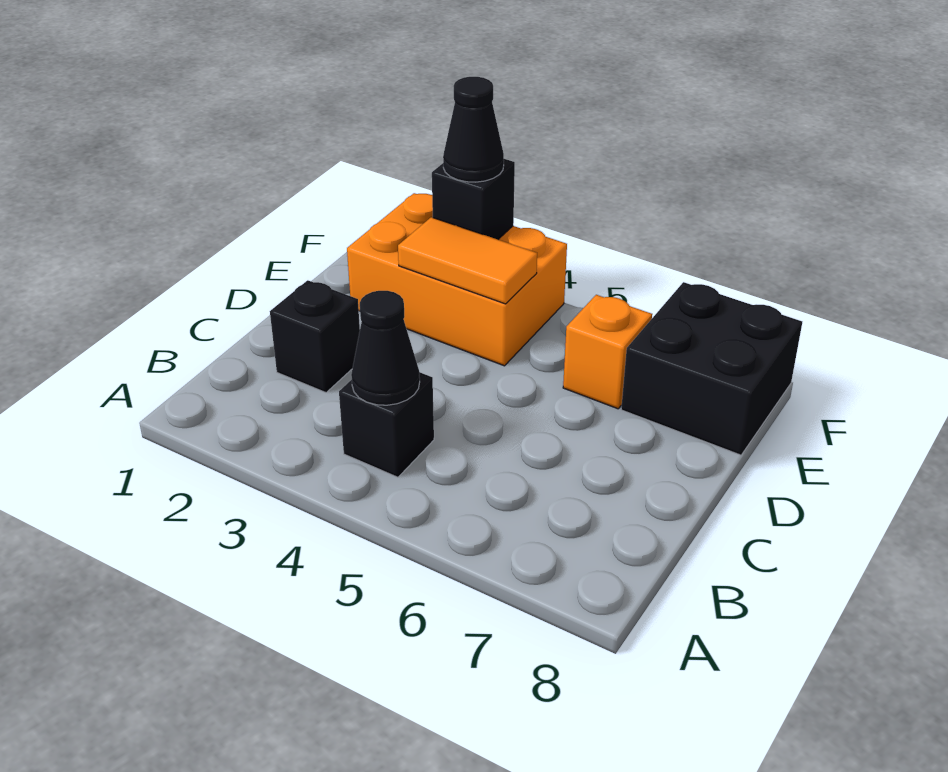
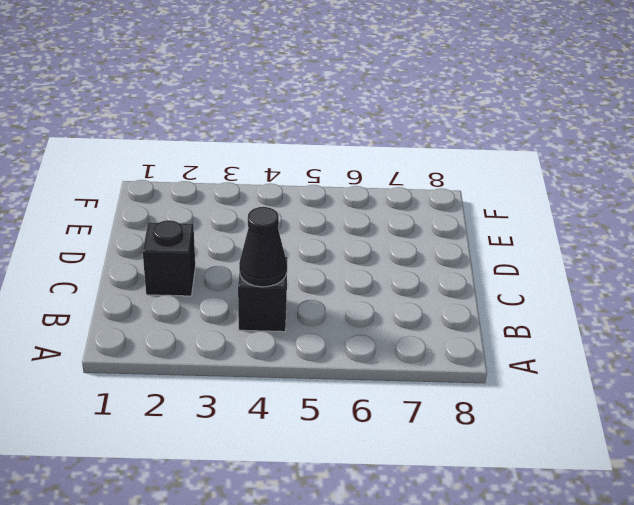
none -> orange brick E2:F4 level 1
none -> orange brick E6 level 1

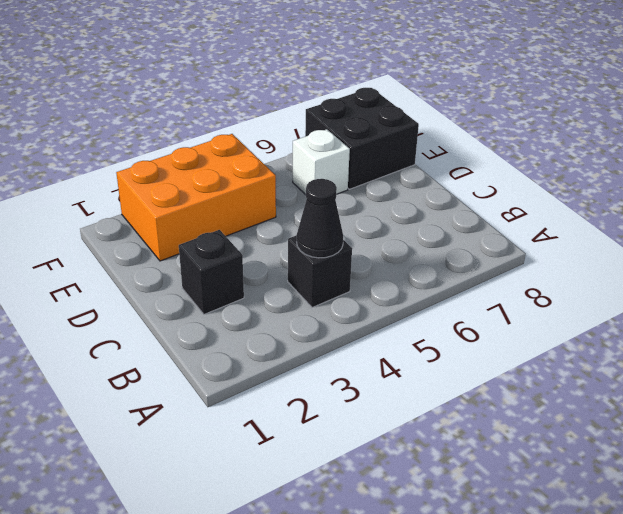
white brick E6 level 1 -> orange brick E6 level 1
none -> orange tile E3:E4 level 2
none -> black brick F3 level 2

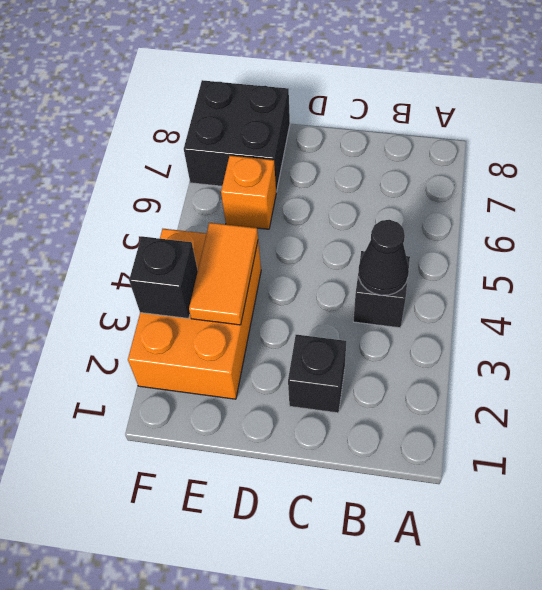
none -> black cone F3 level 3

